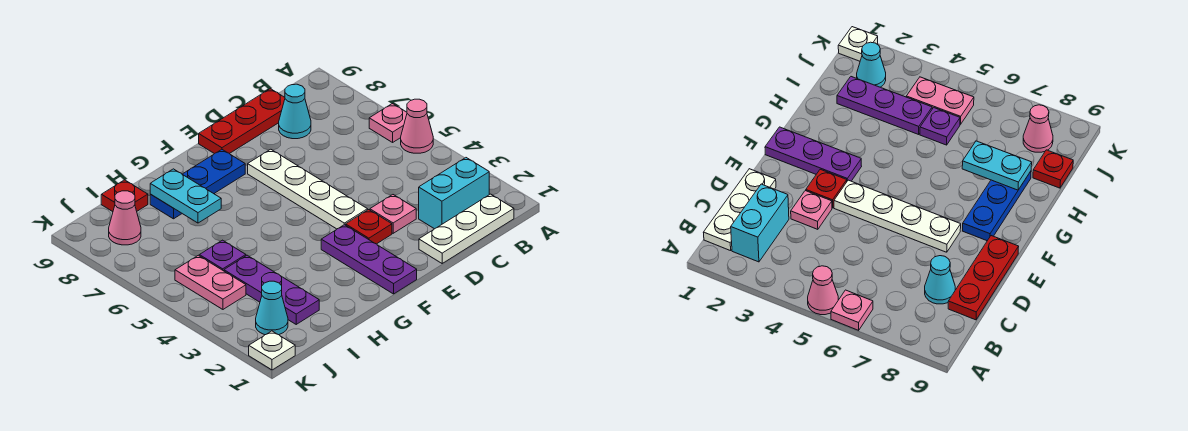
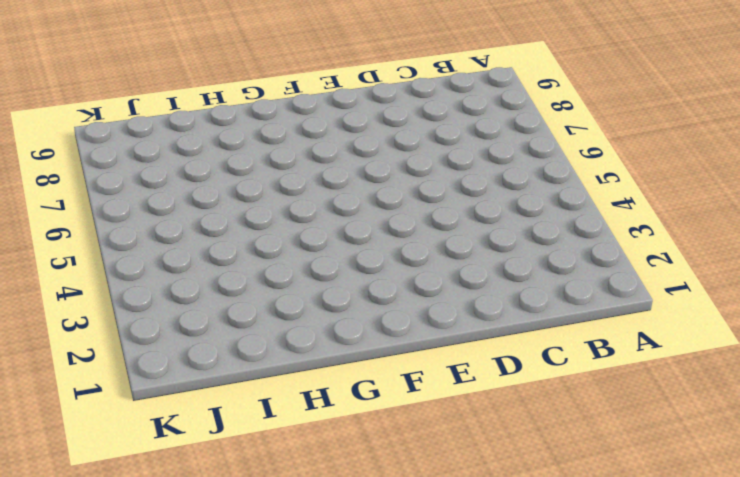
none -> pink cone A5 level 1
none -> pink plate A6 level 1
none -> white plate B1:D1 level 1

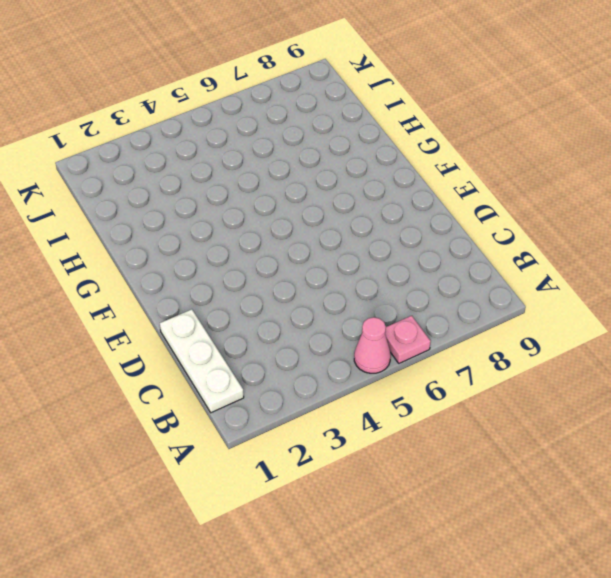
none -> cyan brick B2:C2 level 1
none -> cyan cone C8 level 1
none -> red plate C9:E9 level 1

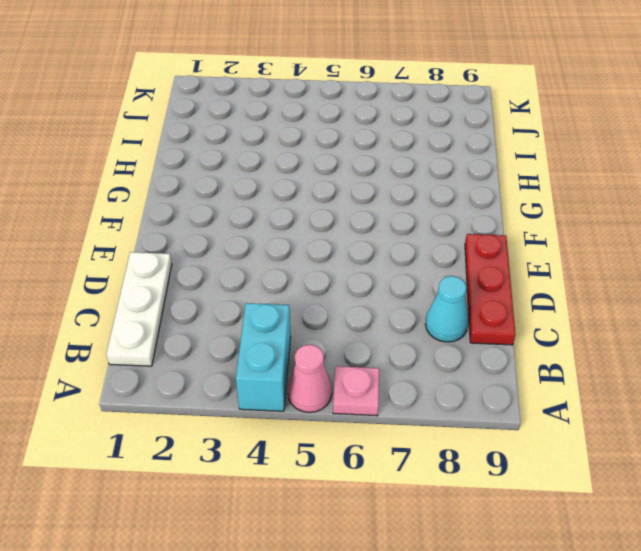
cyan brick A4:B4 level 1 -> cyan brick B2:C2 level 1
none -> pink plate D3 level 1
none -> red plate E3 level 1
none -> white plate E4:E7 level 1

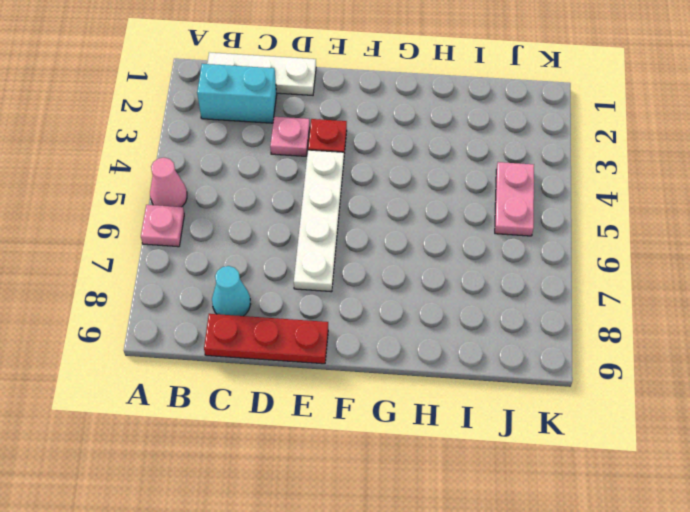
none -> purple plate F1:F3 level 1
none -> blue plate F8:H8 level 1
none -> purple plate I2:I4 level 1

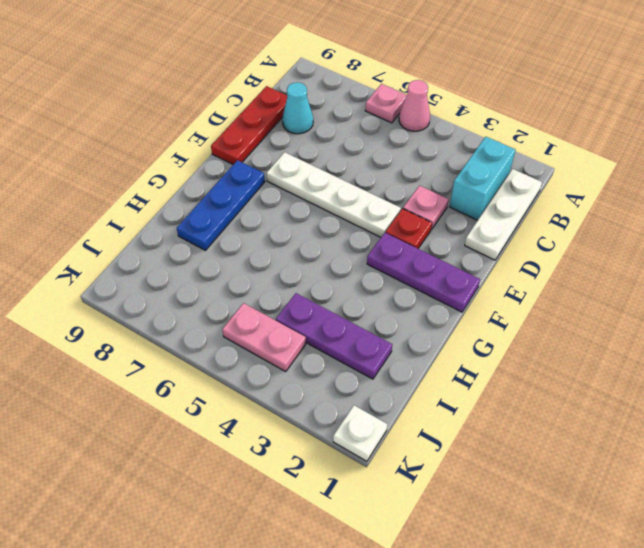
none -> purple plate I5 level 1
none -> red plate I9 level 1
none -> cyan cone J2 level 1

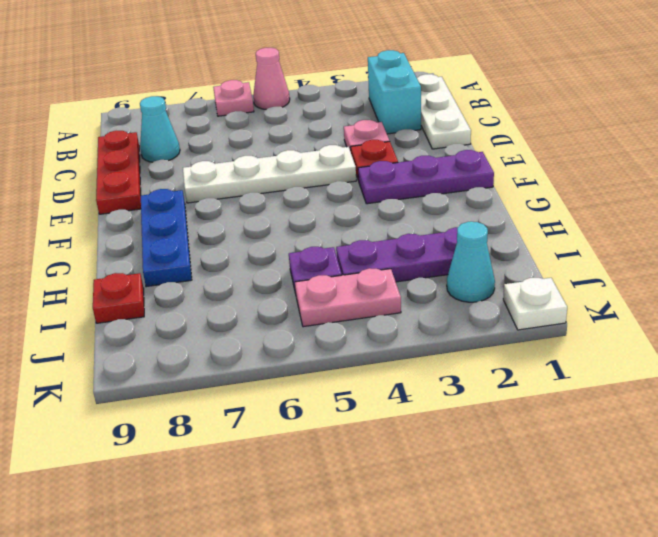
none -> pink cone J8 level 1
none -> cyan plate H7:H8 level 2

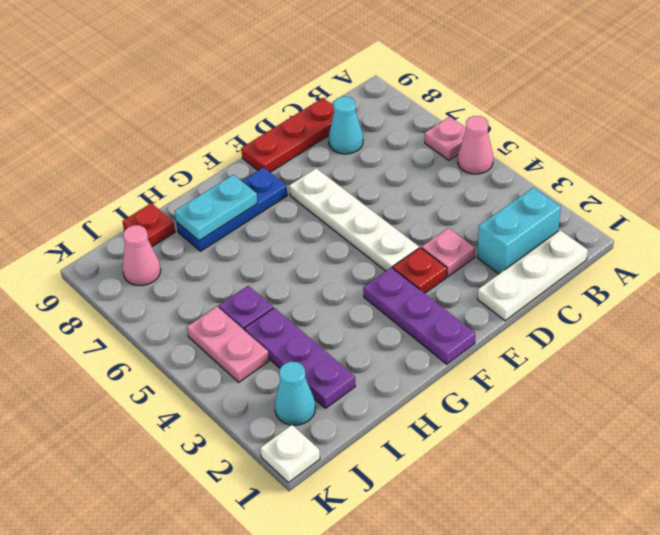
cyan plate G8:H8 level 2 -> cyan plate H7:H8 level 2

